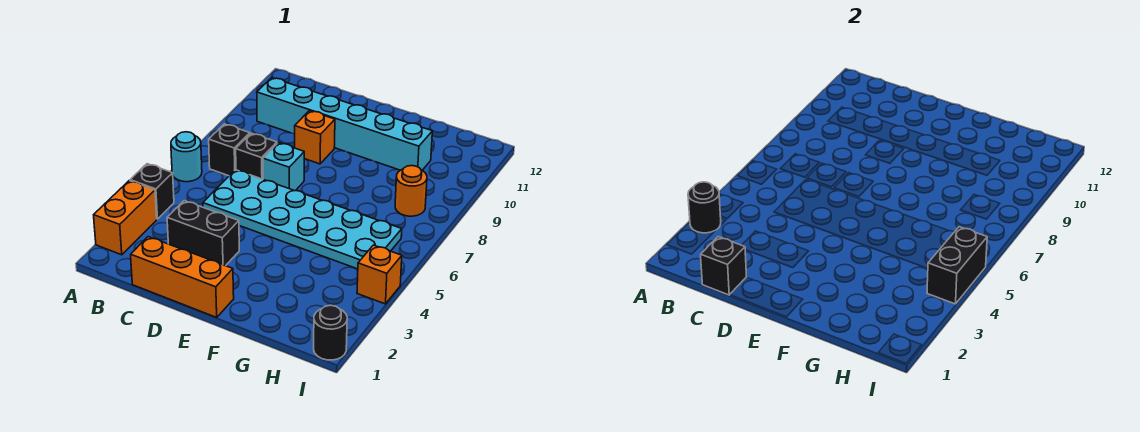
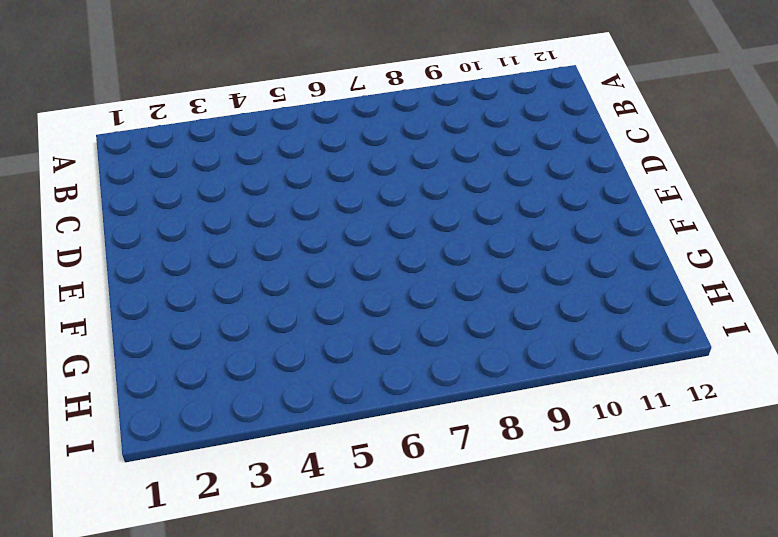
none -> orange brick A2:A3 level 1
none -> black brick A4 level 1
none -> cyan round brick A6 level 1

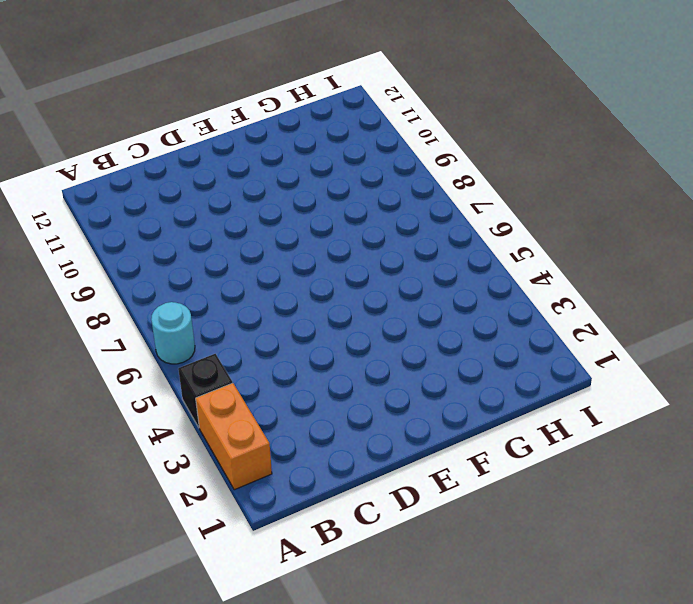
none -> black brick B7 level 1
none -> cyan brick B10:G10 level 1
none -> orange brick C1:E1 level 1

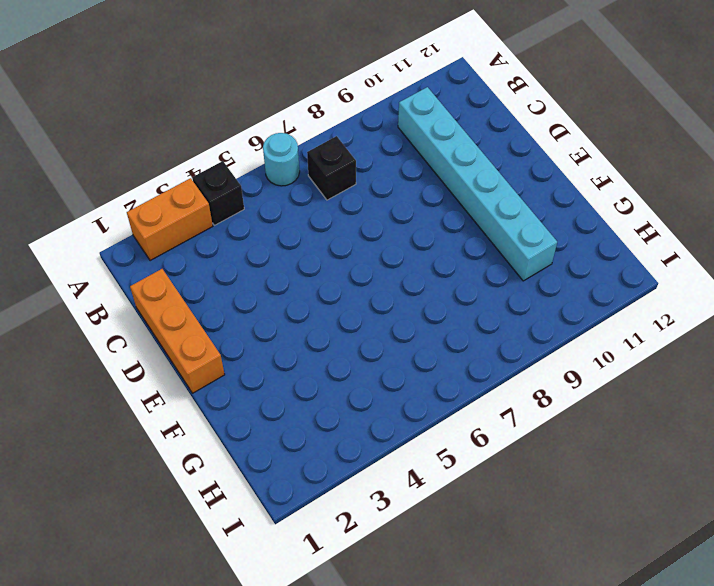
none -> black brick C3:D3 level 1
none -> cyan plate C5:H6 level 1
none -> black brick C7 level 1

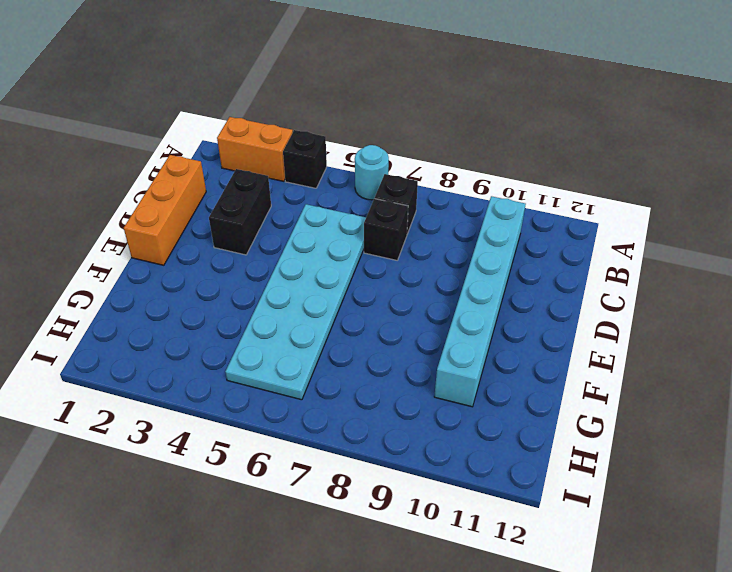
none -> cyan brick D7 level 1
none -> orange brick D9 level 1
none -> orange round brick H8 level 1

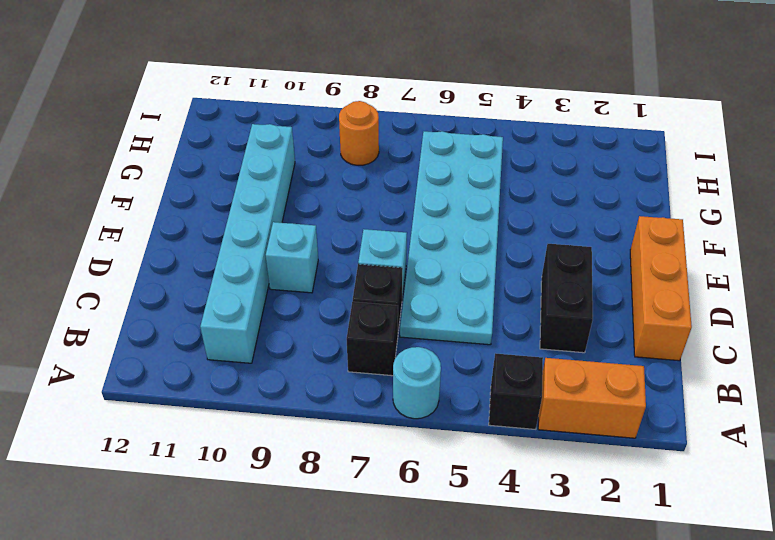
cyan brick D9 level 1 -> orange brick D9 level 1
none -> black round brick I1 level 1
none -> orange brick I4 level 1
none -> black round brick A3 level 2

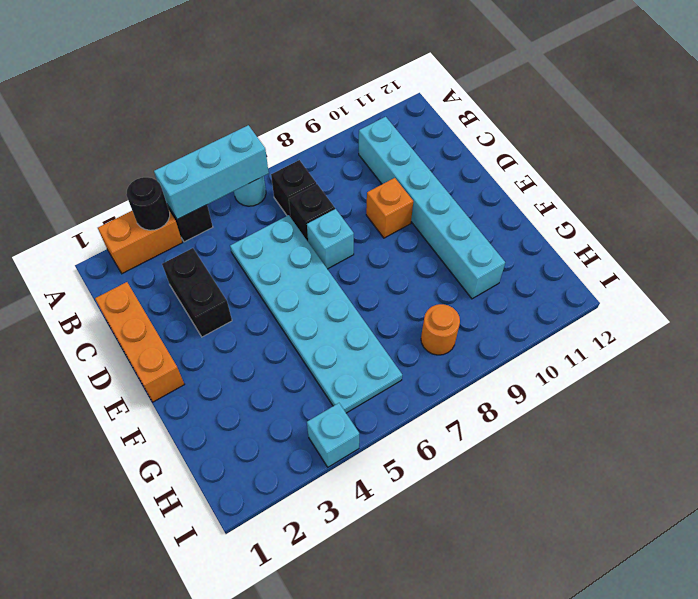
cyan brick A4:A6 level 2 -> none
cyan brick I4 level 1 -> orange brick I4 level 1
none -> black round brick I1 level 1
none -> black brick C1 level 2
none -> black brick I4:I5 level 2

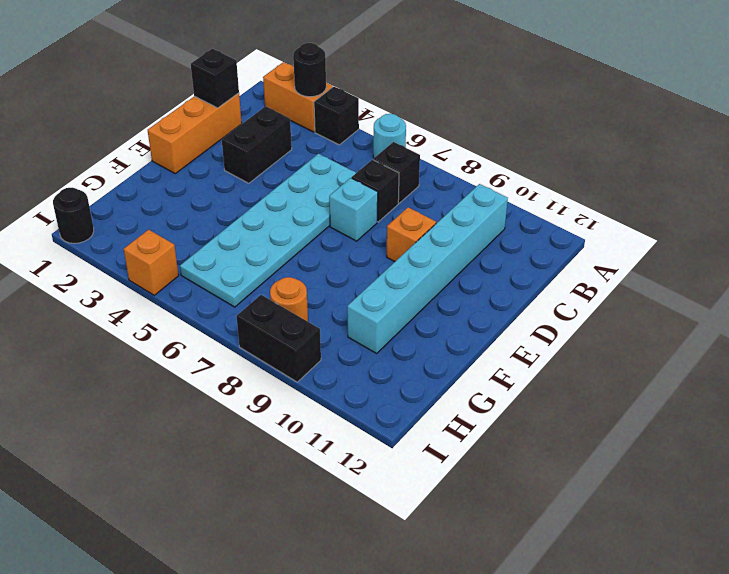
black brick I8:I9 level 1 -> black brick I4:I5 level 2

